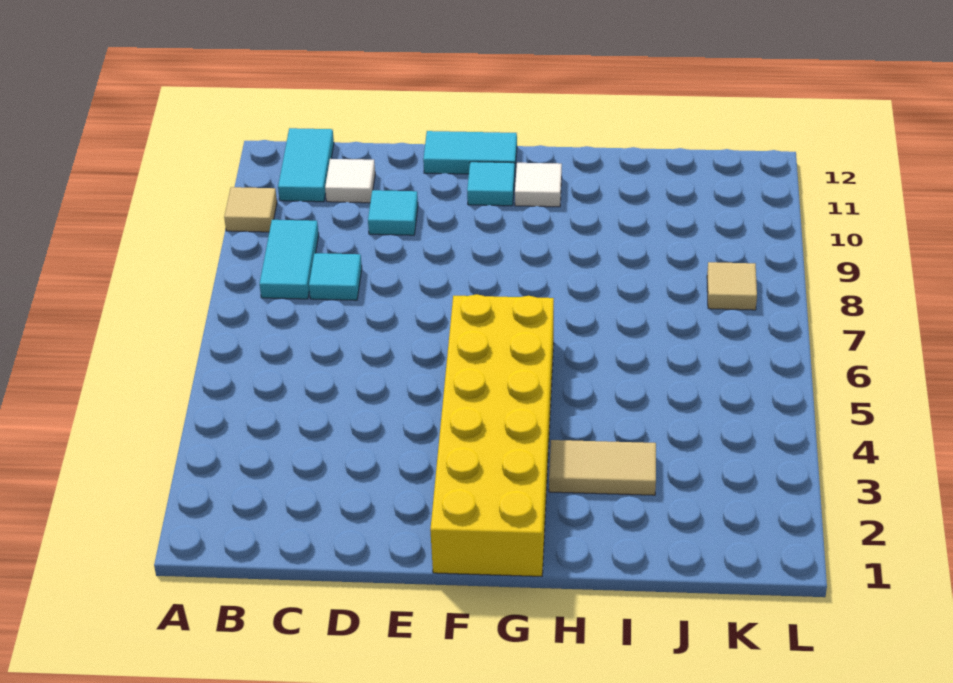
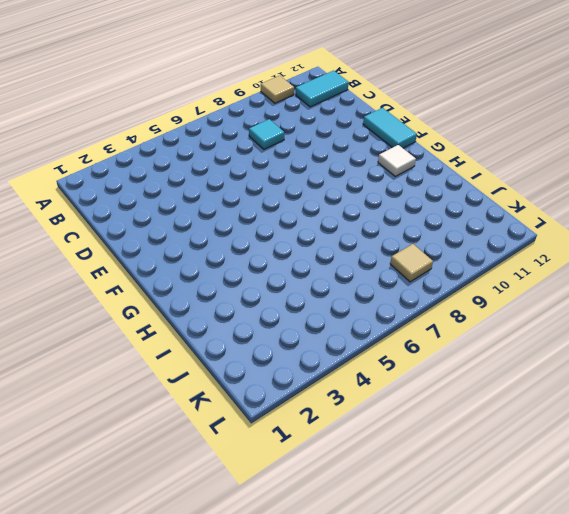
none -> cyan tile B8:B9 level 1
none -> white tile C11 level 1
none -> cyan tile D10 level 1

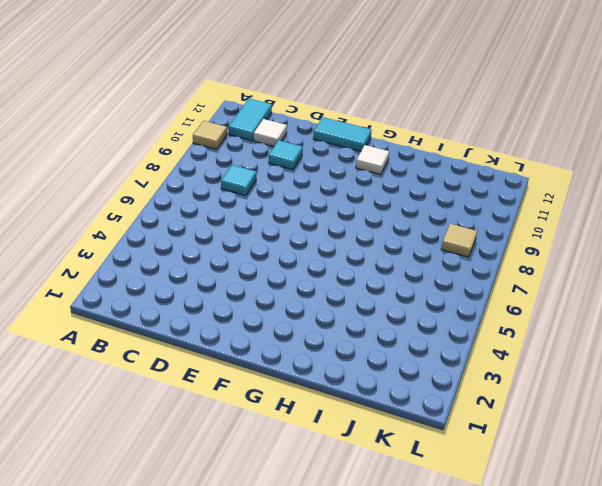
none -> cyan tile B8:B9 level 1
none -> yellow brick F1:G6 level 1
none -> cyan tile F11 level 1

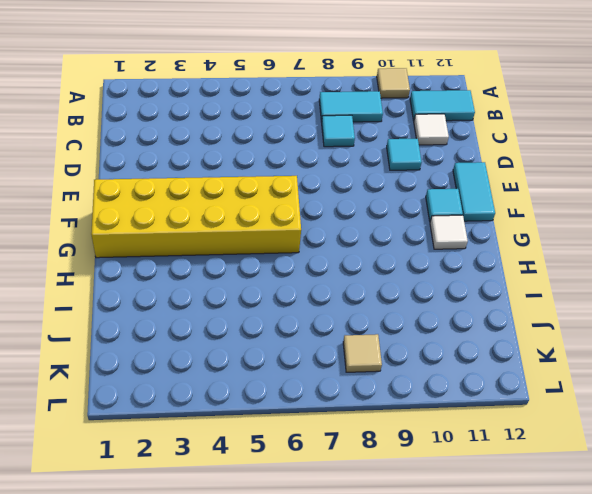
none -> tan tile H3:I3 level 1

